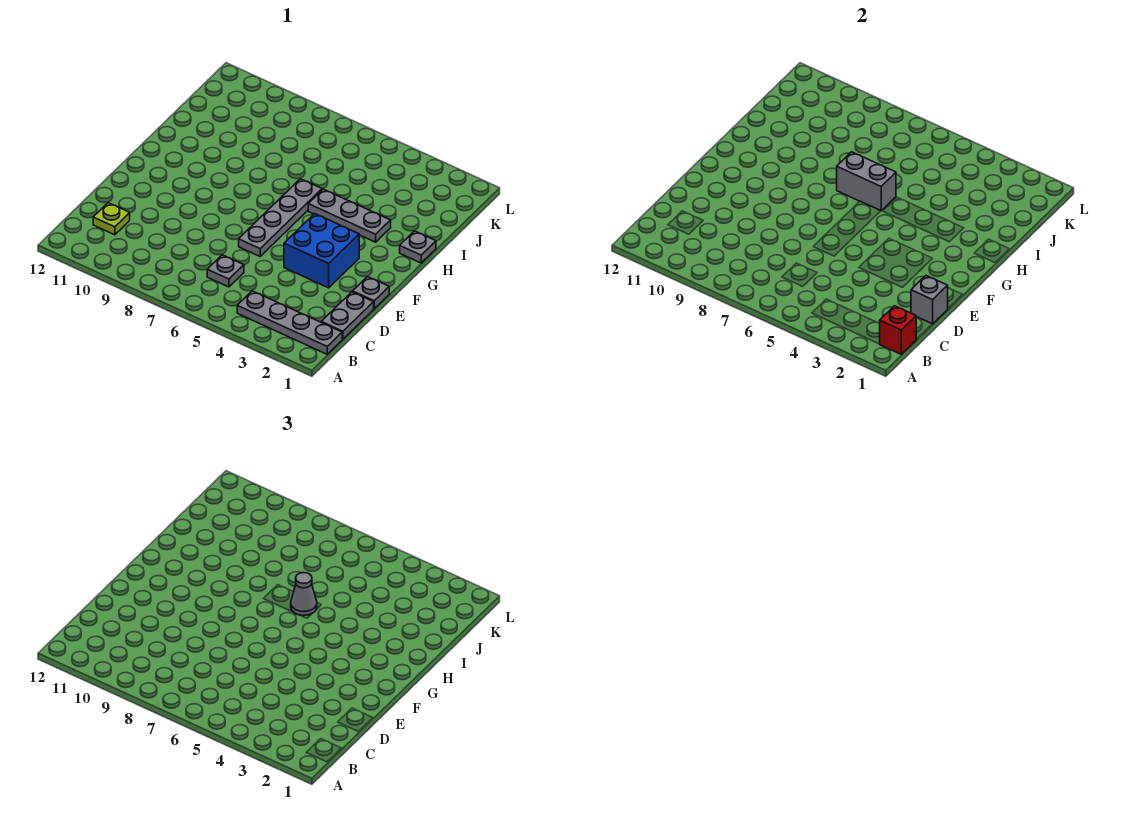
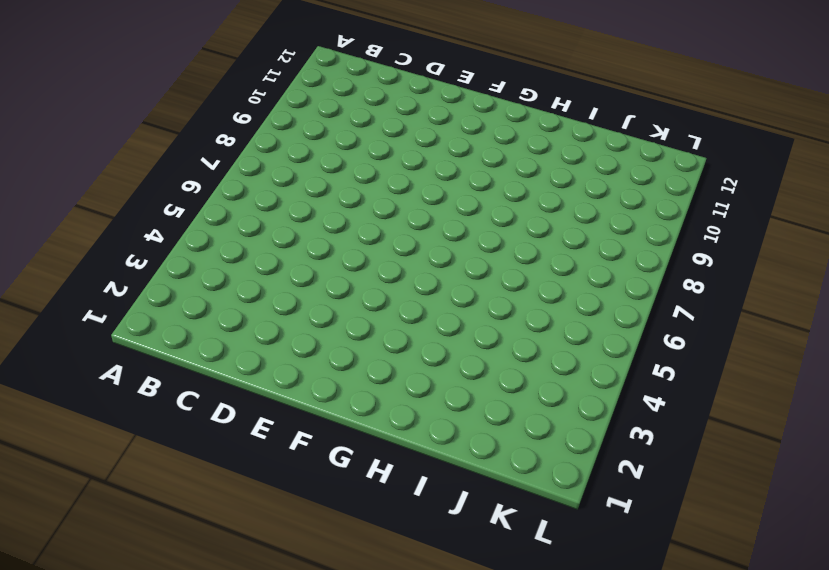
none -> grey plate B1:B4 level 1
none -> grey plate C1:D1 level 1
none -> grey plate C6 level 1

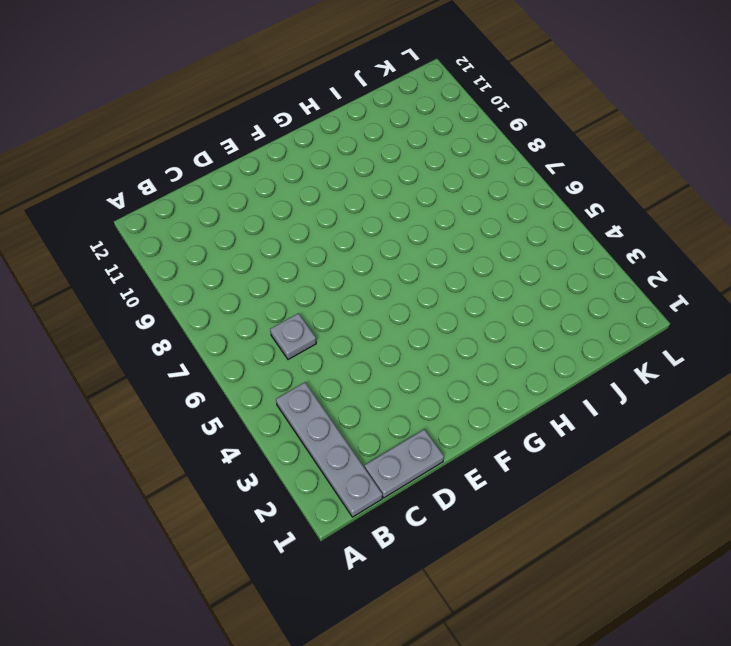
none -> lime plate C11 level 1
none -> grey plate E1 level 1
none -> blue brick E3:F4 level 1

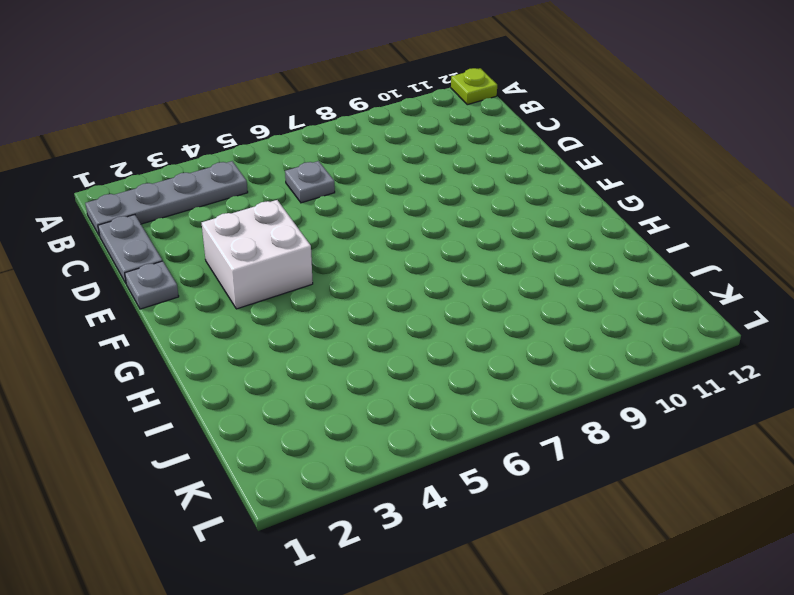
lime plate A12 level 1 -> lime plate C11 level 1
white brick E3:F4 level 1 -> blue brick E3:F4 level 1
none -> grey plate E6:H6 level 1
none -> grey plate H1 level 1
none -> grey plate H3:H5 level 1

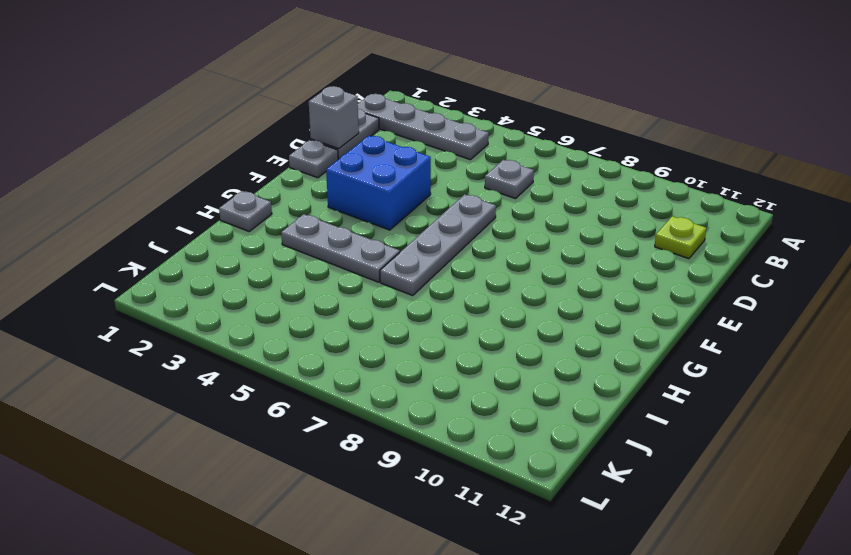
none -> red brick B1 level 2
none -> grey brick H6:H7 level 2
none -> grey cone H6 level 3

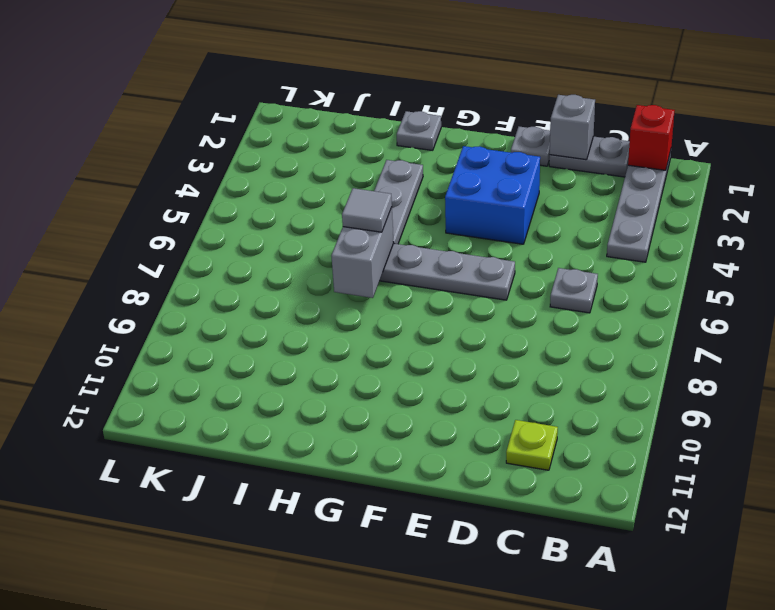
grey tile H6 level 3 -> grey cone H6 level 3

